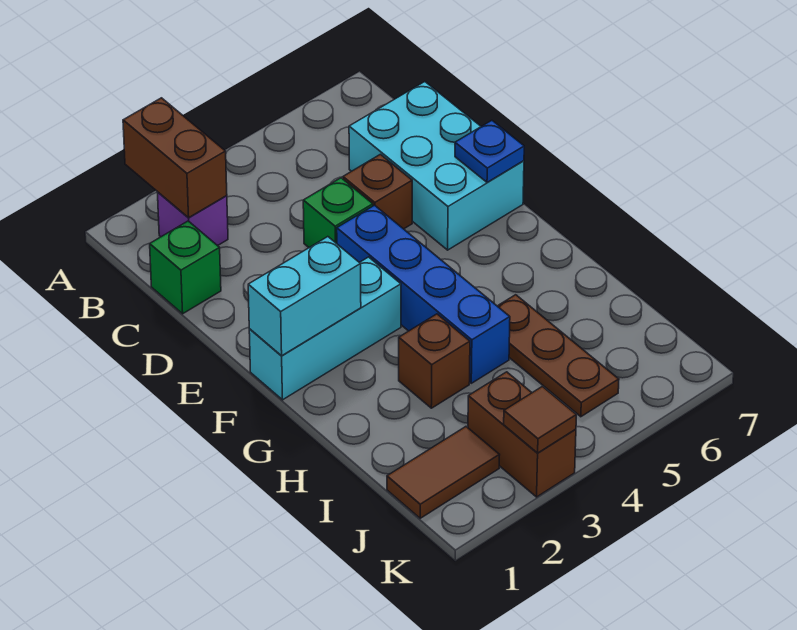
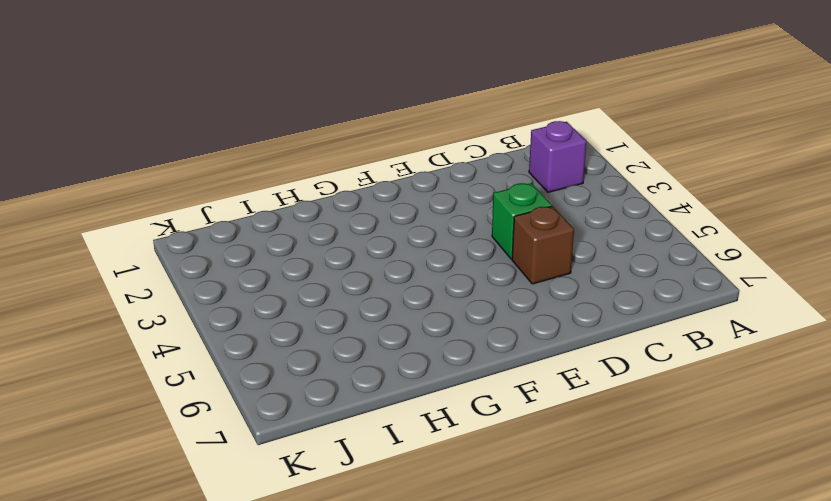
none -> green brick C1 level 1
none -> cyan brick C6:E7 level 1
none -> blue brick E4:H4 level 1

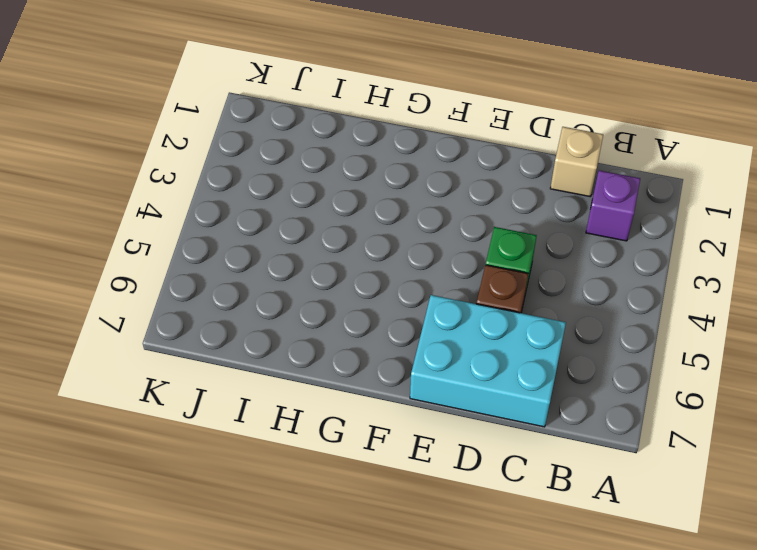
tan brick C1 level 1 -> green brick C1 level 1
none -> blue brick E4:H4 level 1
none -> cyan brick F1:F3 level 1
none -> brown brick H3 level 1

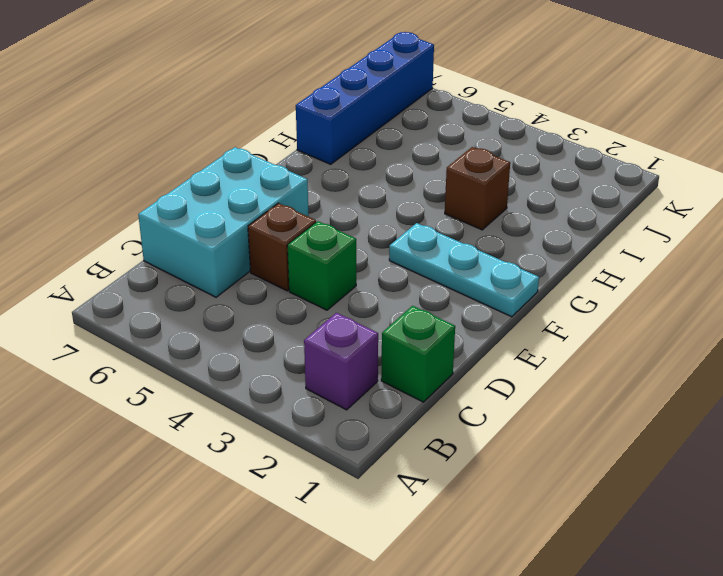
cyan plate F1:F3 level 1 -> cyan brick F1:F3 level 1
blue brick H7:K7 level 1 -> blue brick E4:H4 level 1
none -> brown plate H5:J5 level 1
none -> brown tile J1:J2 level 1
none -> brown brick J3:K3 level 1

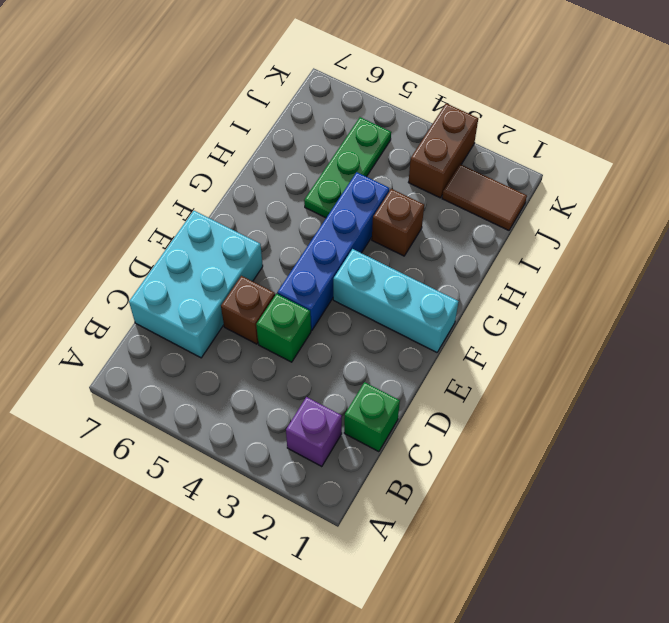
green plate H5:J5 level 1 -> brown plate H5:J5 level 1
none -> brown brick A2:B2 level 2
none -> blue plate E7 level 2
none -> cyan brick F1:F2 level 2

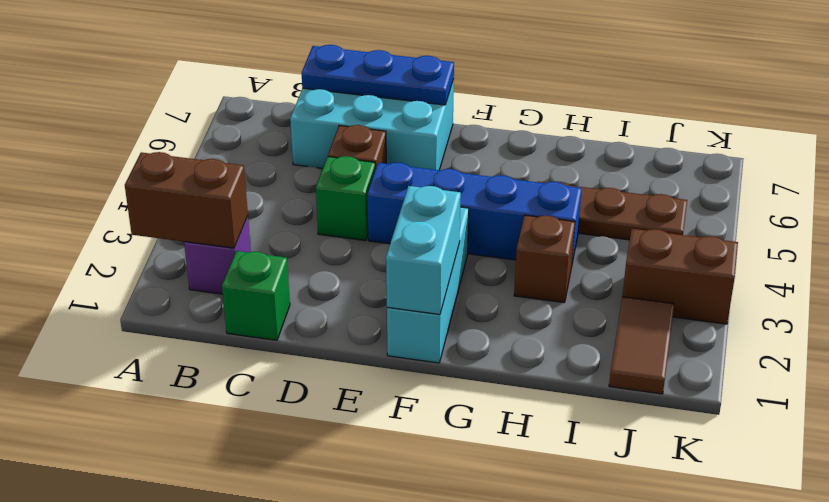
blue plate C7:E7 level 2 -> blue plate E7 level 2
none -> brown tile K3 level 2

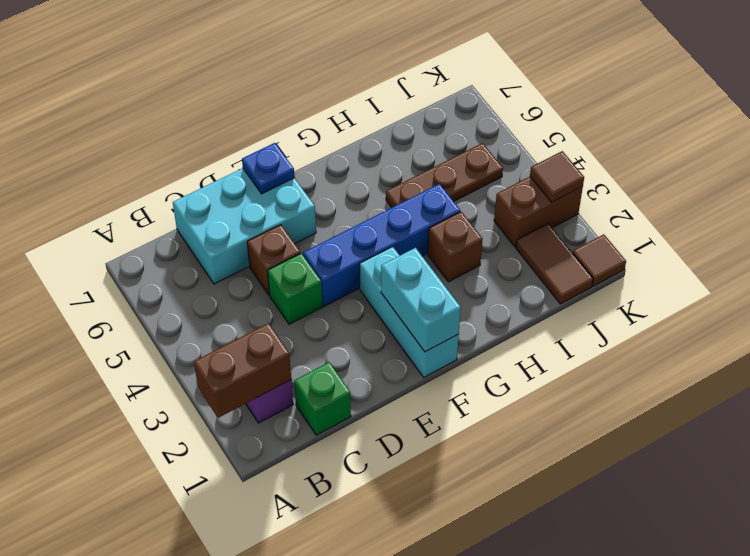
brown tile K1 level 1 -> none

